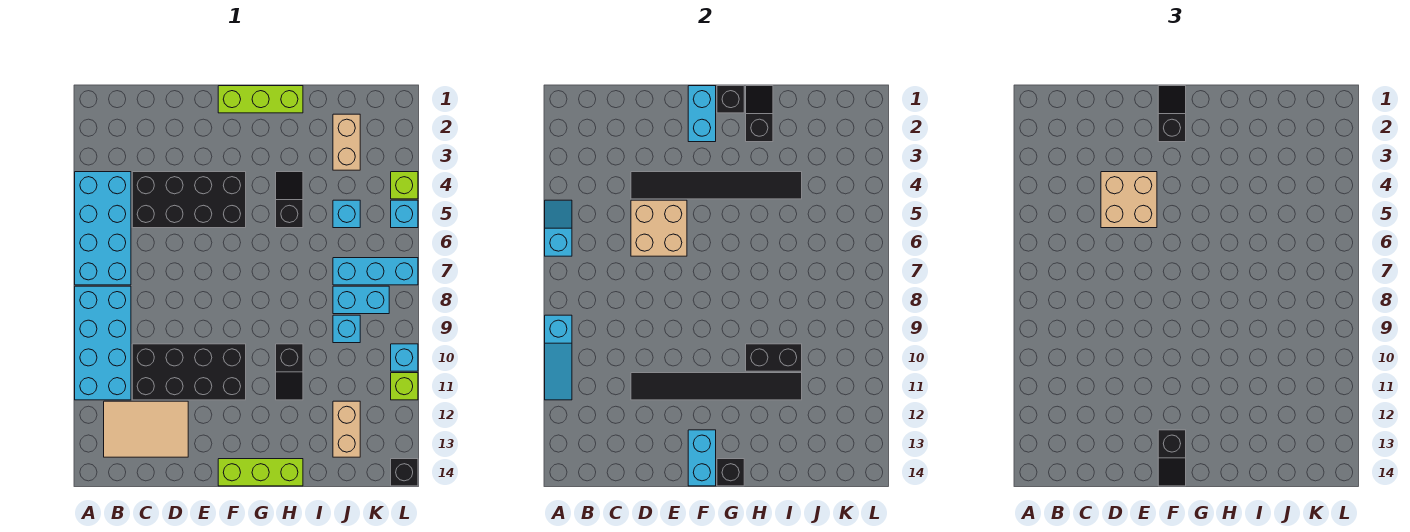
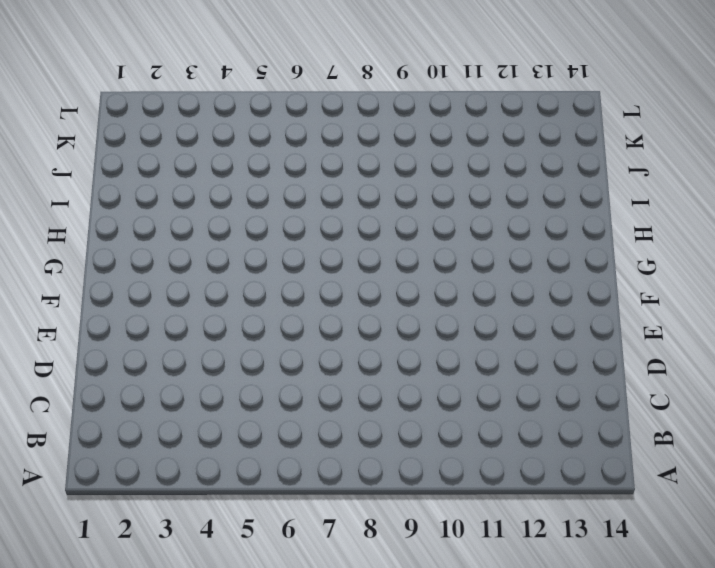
none -> cyan brick A4:B7 level 1
none -> cyan brick A8:B11 level 1
none -> tan tile B12:D13 level 1
none -> black brick C4:F5 level 1

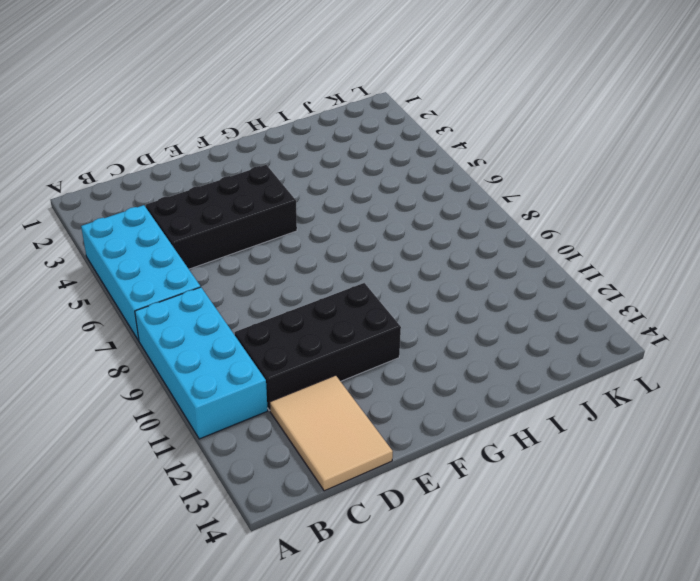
tan tile C12:D14 level 1 -> tan tile B12:D13 level 1
none -> lime brick F1:H1 level 1
none -> lime brick F14:H14 level 1
none -> black slope H4:H5 level 1 top 5
none -> black slope H10:H11 level 1 top 10

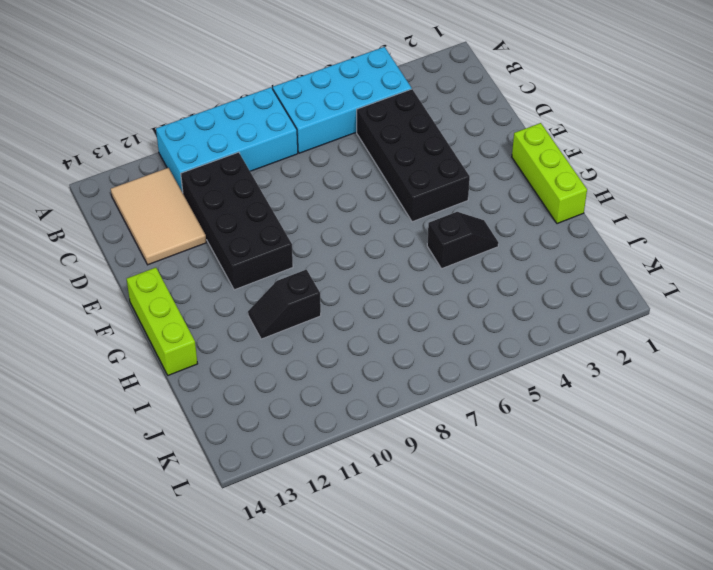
none -> tan brick J2:J3 level 1
none -> cyan brick J5 level 1
none -> cyan brick J7:L7 level 1
none -> cyan brick J8:K8 level 1

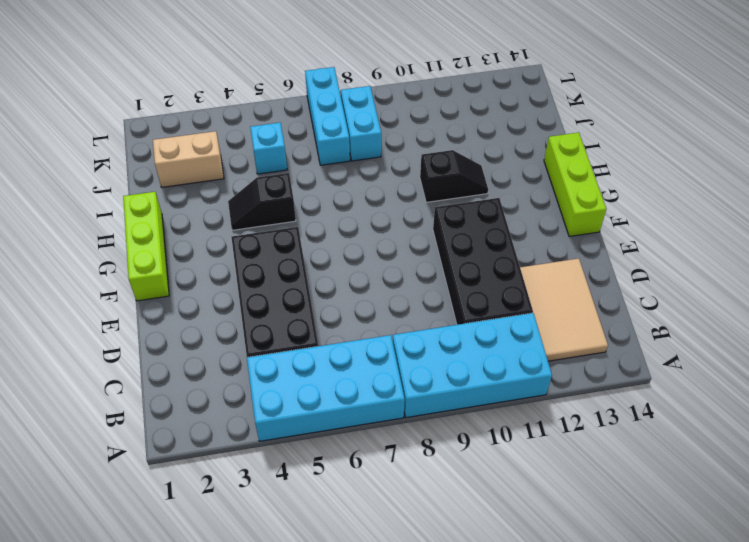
none -> cyan brick J9 level 1
none -> tan brick J12:J13 level 1
none -> lime brick L4 level 1
none -> cyan brick L5 level 1

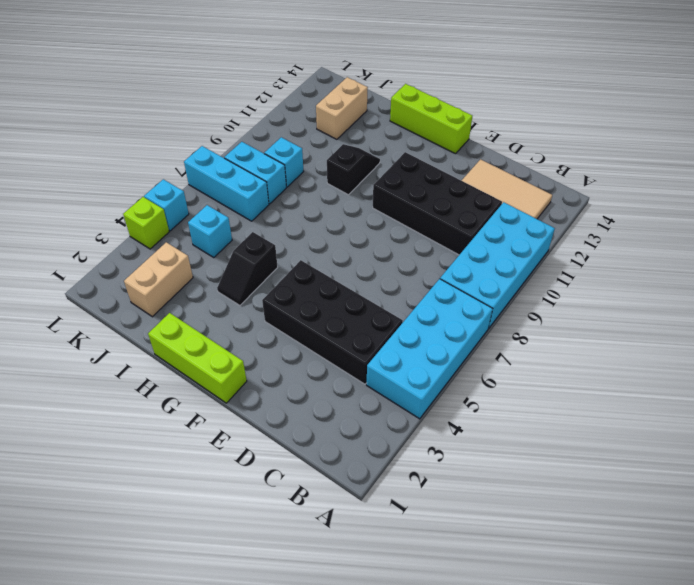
none -> cyan brick L10 level 1
none -> lime brick L11 level 1
none -> black brick L14 level 1
none -> cyan slope A5:A6 level 2 top 6

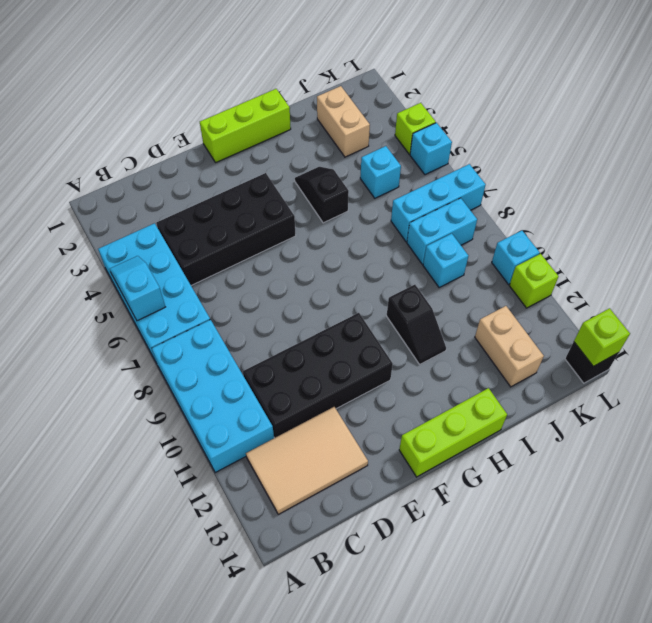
lime brick L14 level 2 -> none
none -> cyan slope A9:A11 level 2 top 9
none -> black tile D4:I4 level 2
none -> tan brick D5:E6 level 2
none -> black tile D11:I11 level 2

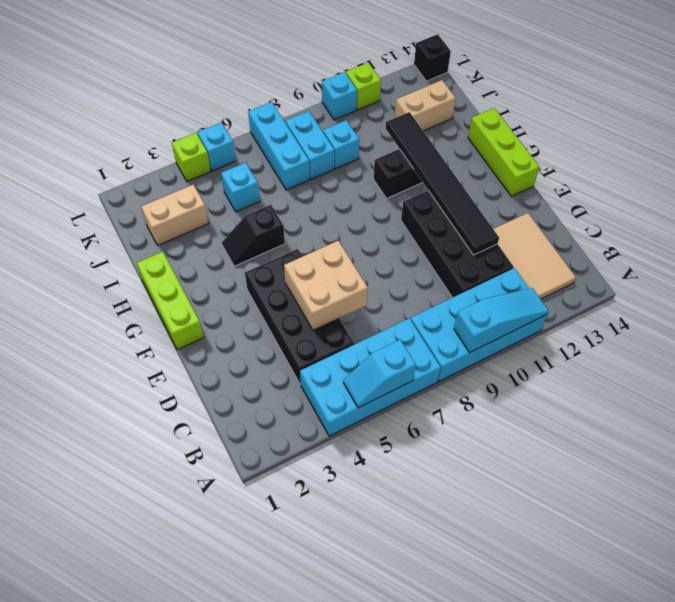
none -> black tile D4:I4 level 2
none -> cyan brick F1:F2 level 2
none -> cyan brick F13:F14 level 2
none -> black brick G1 level 2

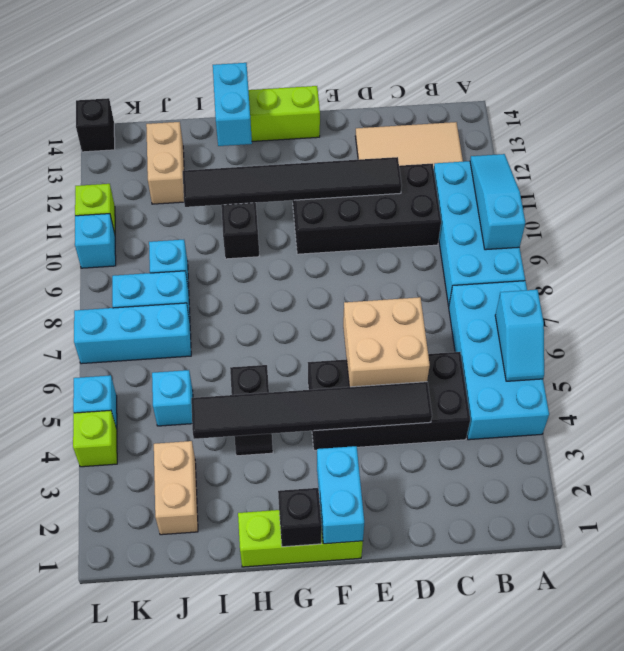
cyan brick H13:H14 level 2 -> cyan brick F13:F14 level 2
none -> black brick G14 level 2
none -> black slope H1:H2 level 2 top 2
none -> black brick H10:I10 level 2
none -> tan brick D4:E5 level 3

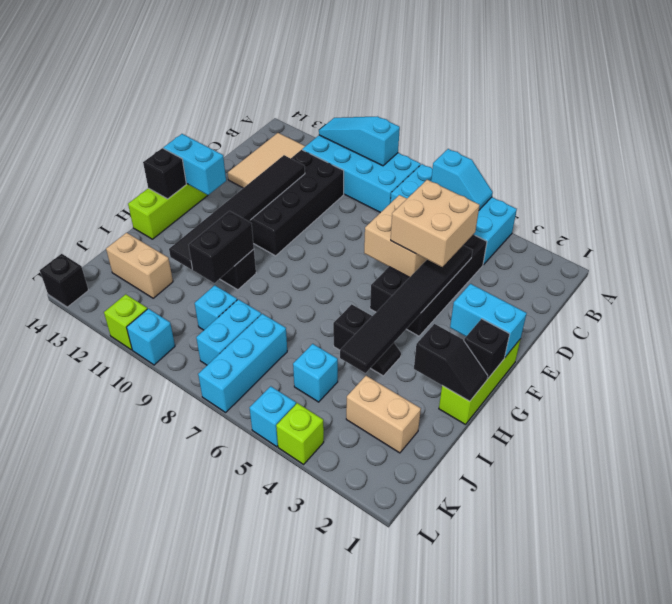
none -> black slope F1:F2 level 3 top 2
none -> black slope F13:F14 level 3 top 13

